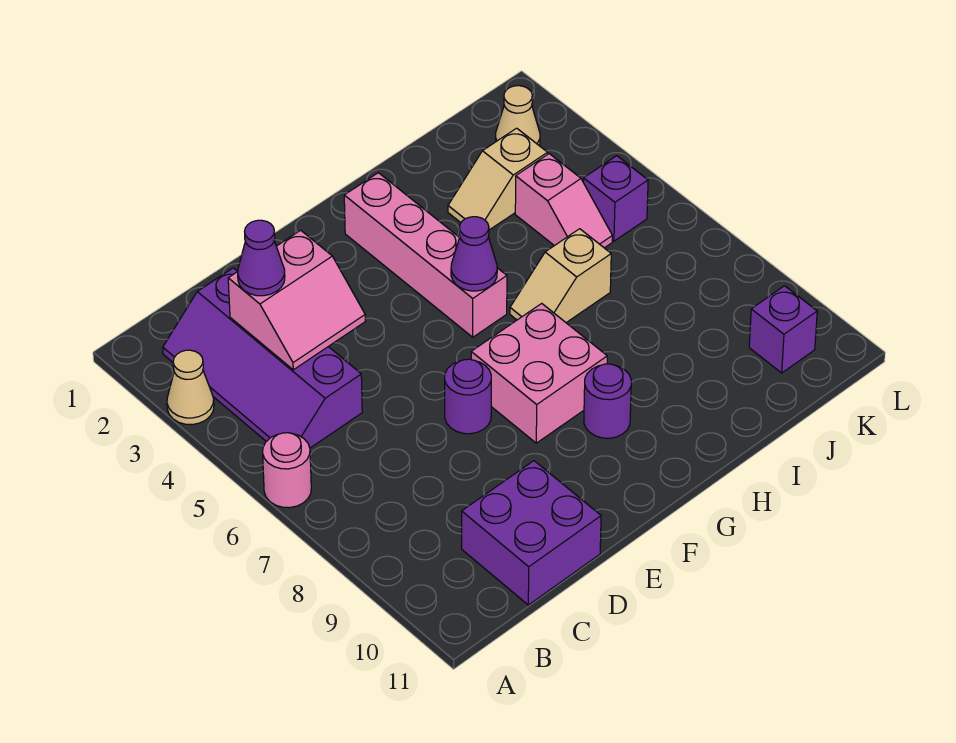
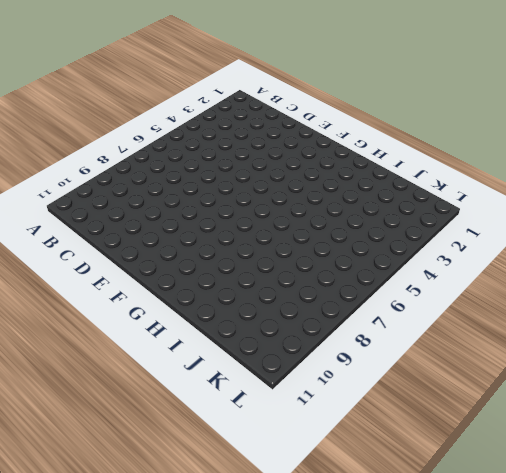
none -> tan cone A3 level 1
none -> pink round brick A6 level 1
none -> purple slope B2:C5 level 1 top C

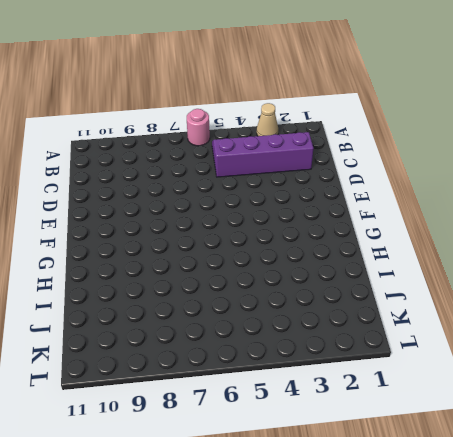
none -> purple brick C10:D11 level 1
none -> purple round brick E7 level 1
none -> pink brick F7:G8 level 1

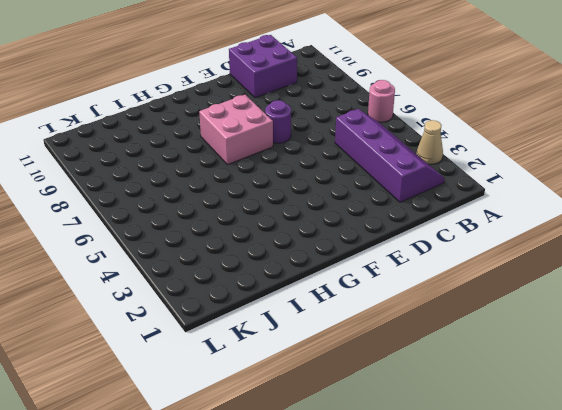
none -> pink brick G2:G5 level 1
none -> purple round brick G9 level 1
none -> tan slope H6:I6 level 1 top I

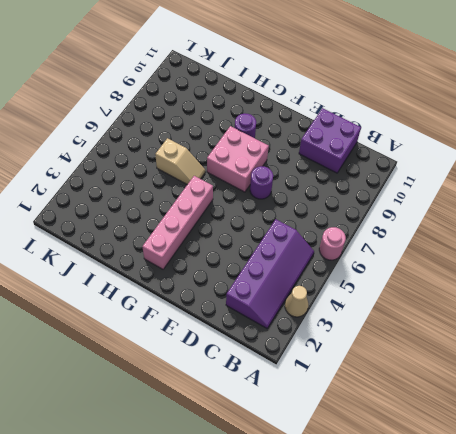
none -> tan slope I3:J3 level 1 top J
none -> pink slope J4:J5 level 1 top 4
none -> tan cone K2 level 1

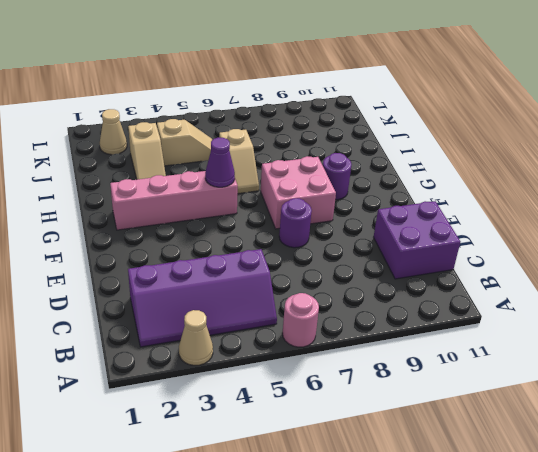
tan slope J4:J5 level 1 top 4 -> pink slope J4:J5 level 1 top 4
none -> purple brick K5 level 1
none -> purple brick K10 level 1
none -> pink slope C3:D4 level 2 top 3

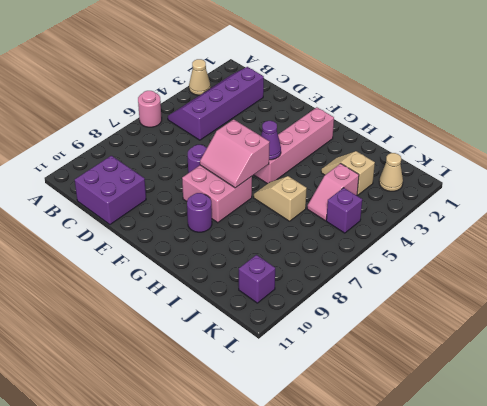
pink slope F6:G7 level 2 top 6 -> pink slope C3:D4 level 2 top 3
none -> purple cone C3 level 3

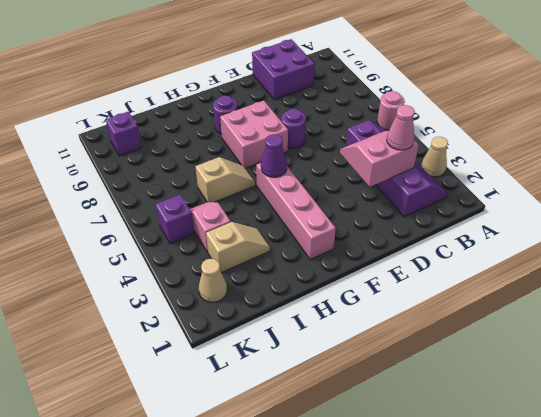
pink cone C3 level 3 -> purple cone C3 level 3

